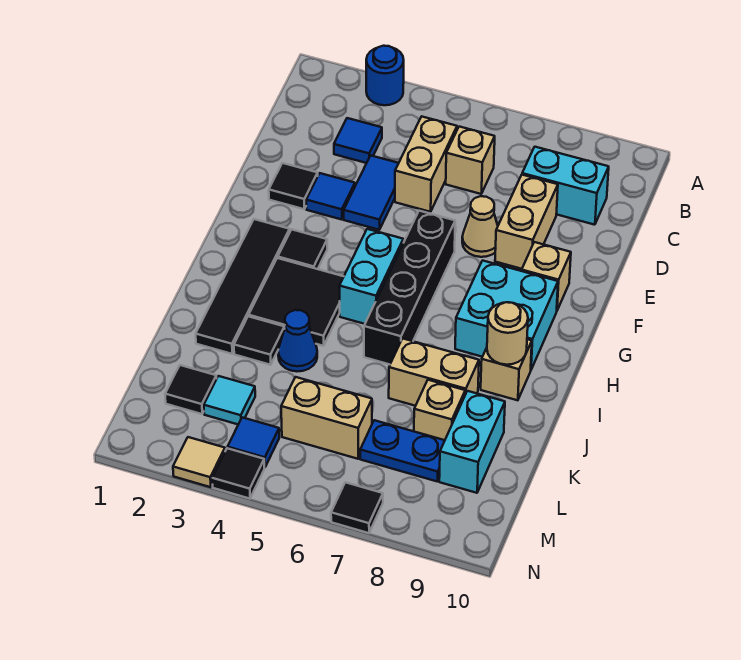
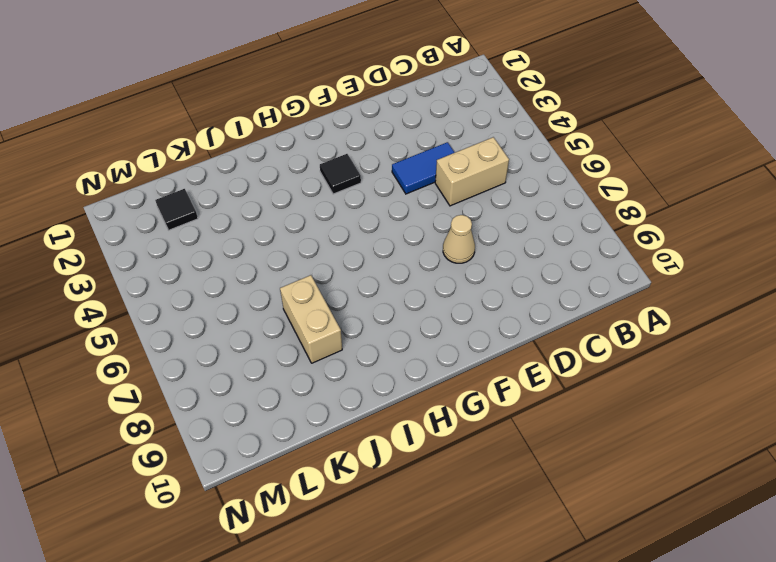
none -> blue round brick A3 level 1
none -> blue tile C3 level 1
none -> tan brick C6 level 1
none -> cyan brick C8:C9 level 1

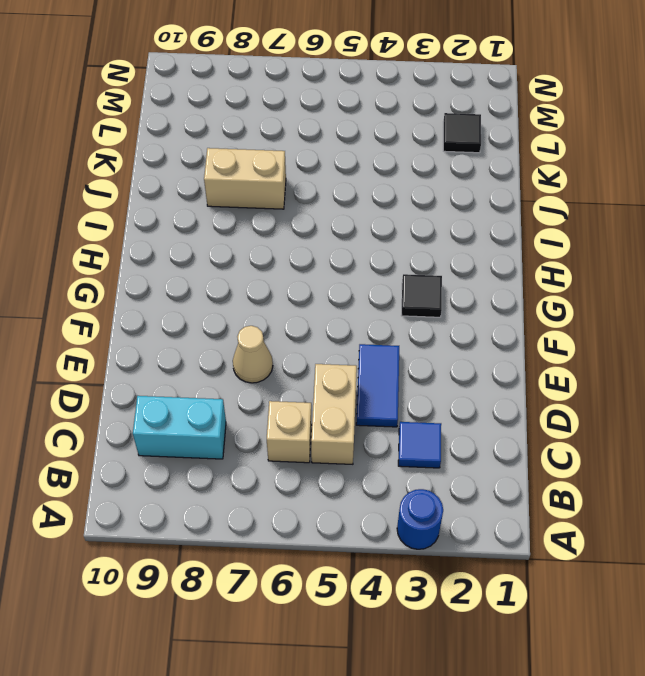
none -> tan brick D8:E8 level 1
none -> black tile E2 level 1
none -> blue tile E3 level 1
none -> black brick F6:I6 level 1

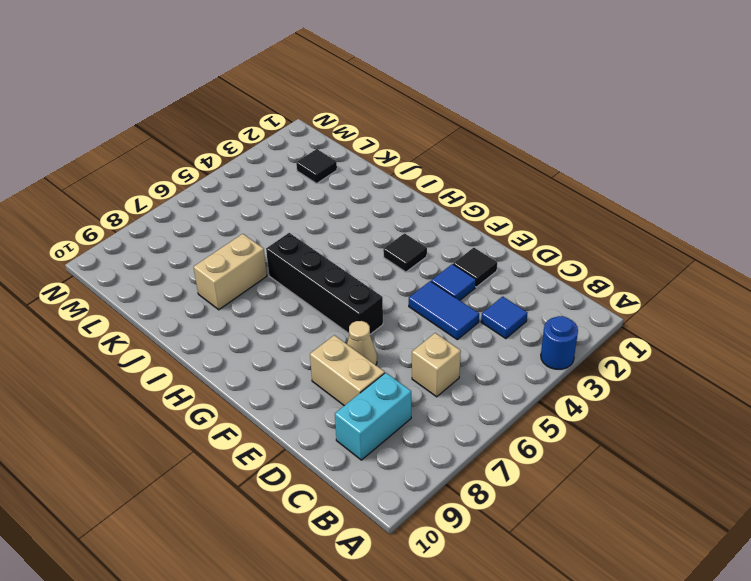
none -> tan brick C5:D5 level 1
none -> tan brick F9 level 1
none -> black tile G2:J2 level 1
none -> cyan brick G5:H5 level 1

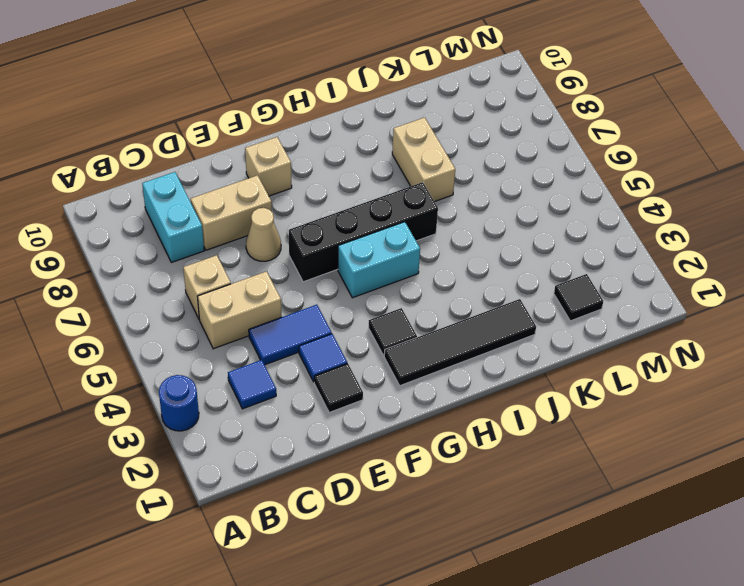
none -> cyan brick G8:H9 level 1
none -> black tile H3:I4 level 1
none -> tan brick I9 level 1
none -> black tile J3 level 1

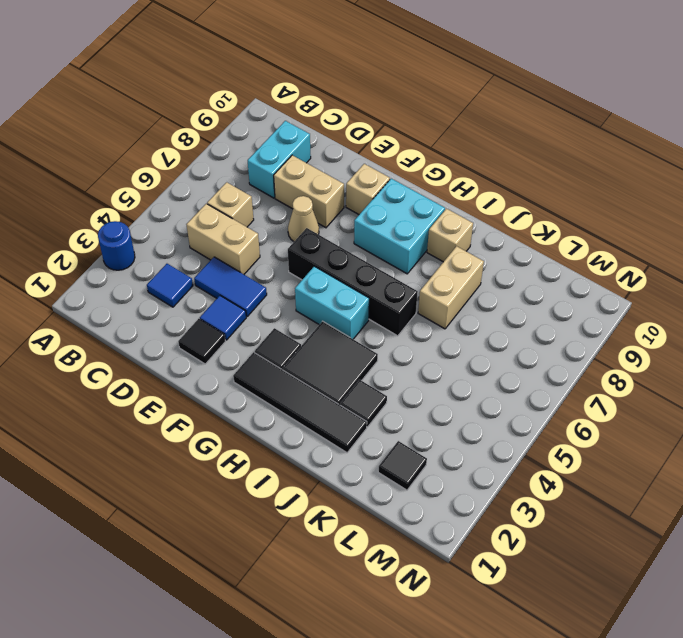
none -> blue cone J4 level 1
none -> tan brick K8 level 1
none -> cyan brick K9:L9 level 1
none -> cyan tile L3 level 1

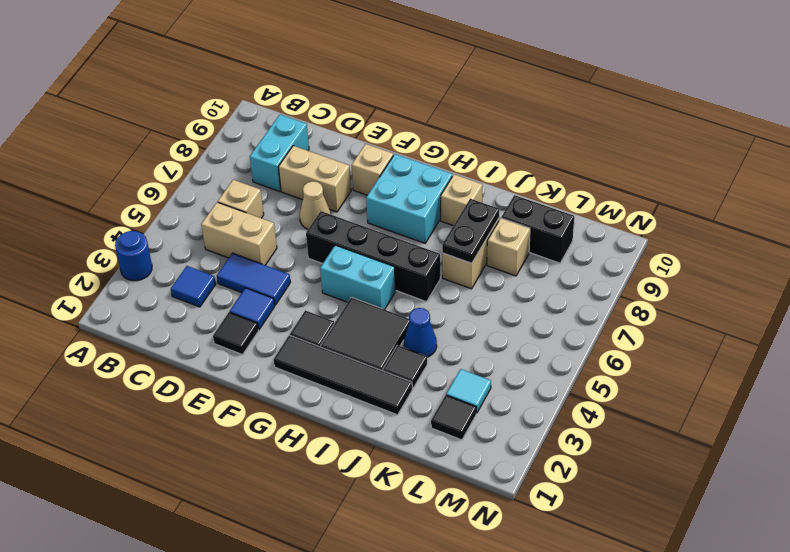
black plate J7:J8 level 2 -> none
black brick K9:L9 level 1 -> cyan brick K9:L9 level 1
none -> tan brick L5:L6 level 1
none -> blue plate L7:L8 level 1
none -> blue tile M4 level 1
none -> tan tile N3 level 1

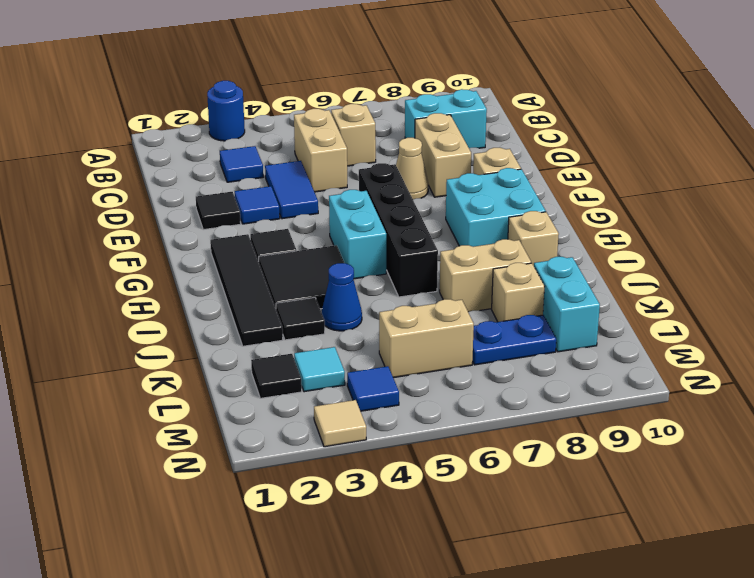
none -> black tile N4 level 1
none -> black tile N7 level 1
none -> tan round brick I9 level 2

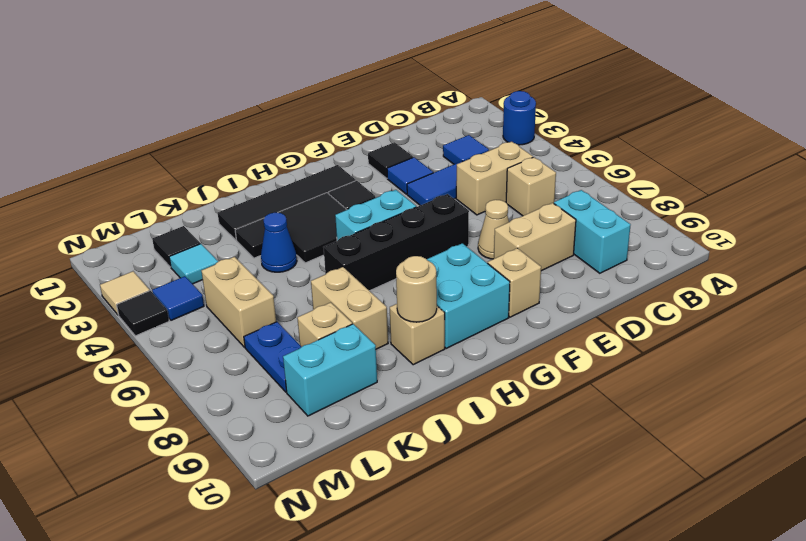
none -> black tile N7 level 1

